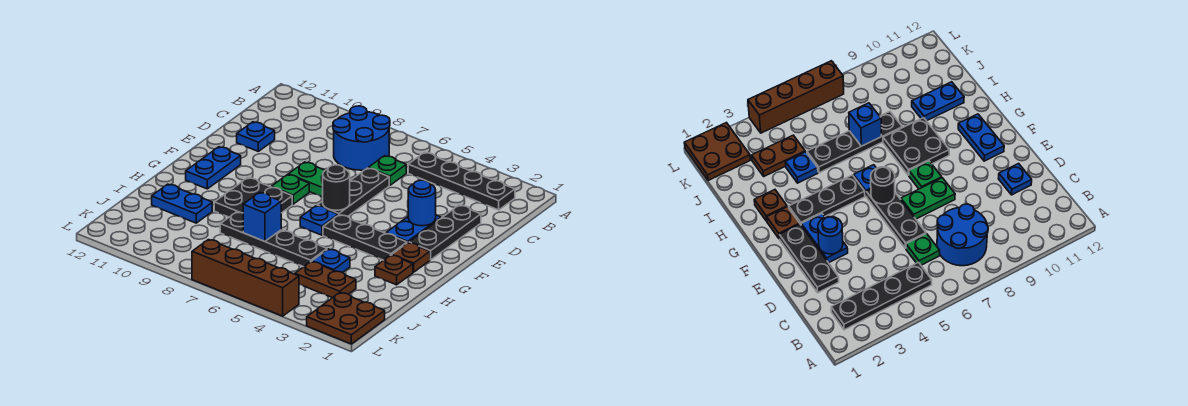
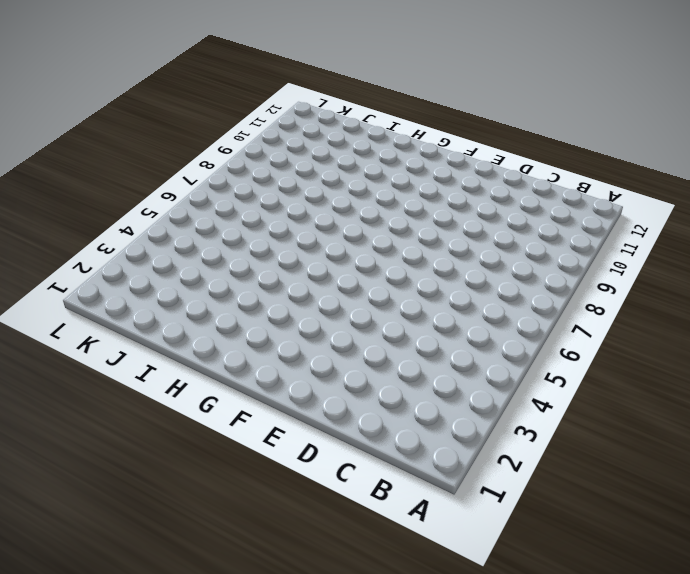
none -> black plate B2:B5 level 1
none -> blue round brick B7:C8 level 1
none -> green plate C6 level 1

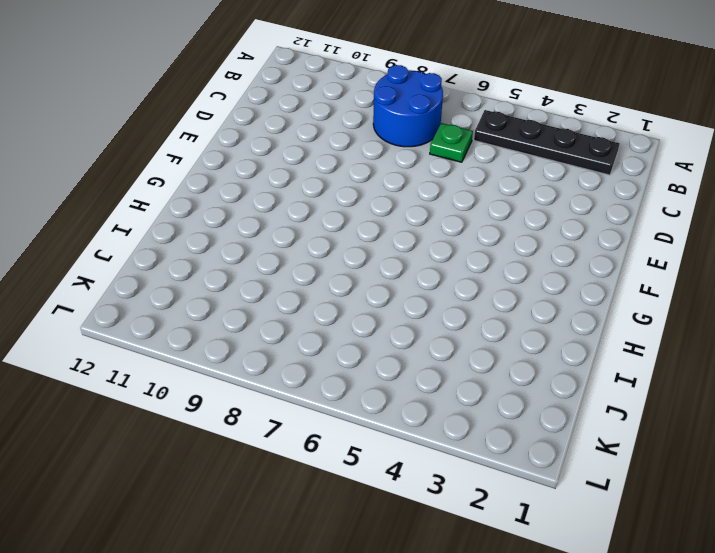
none -> black plate D2:F2 level 1
none -> black plate D6:F6 level 1
none -> blue plate D11 level 1

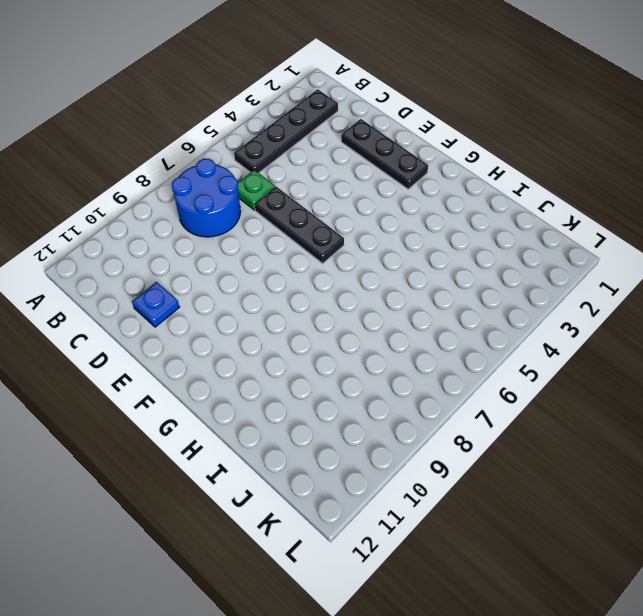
none -> blue plate E3:F3 level 1
none -> green plate E7:E8 level 1
none -> green plate F8 level 1

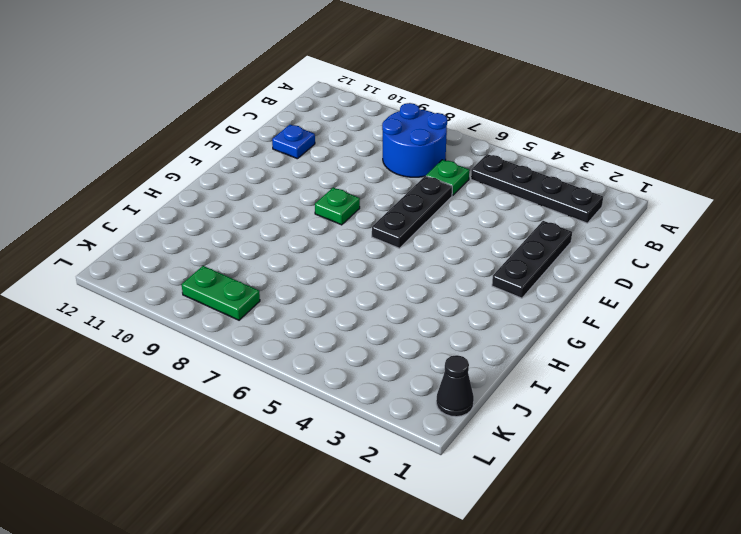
black cone K1 level 1 -> brown plate K1:L2 level 1
green plate K8:K9 level 1 -> green plate E7:E8 level 1
none -> blue plate E3:F3 level 1
none -> blue plate F11:G11 level 1
none -> brown plate G2 level 1

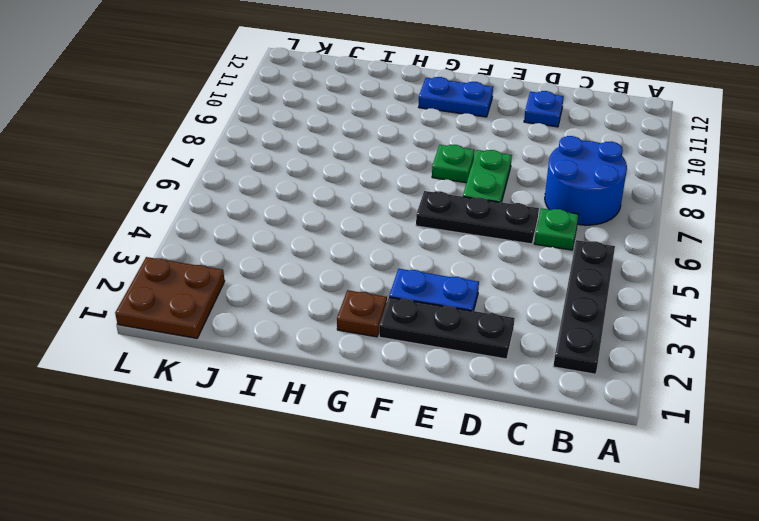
none -> black plate G3:G5 level 1
none -> blue plate G6 level 1
none -> black plate G8:H9 level 1

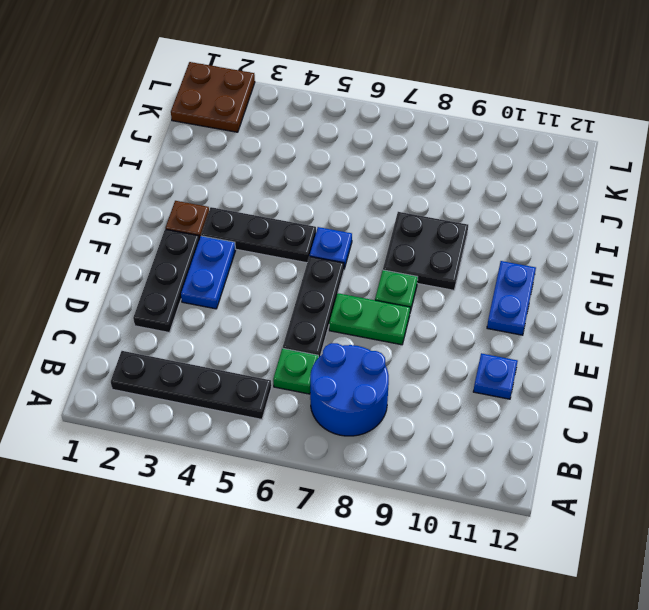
none -> brown plate H2 level 1
none -> blue plate I4 level 1
none -> black plate I5:I8 level 1

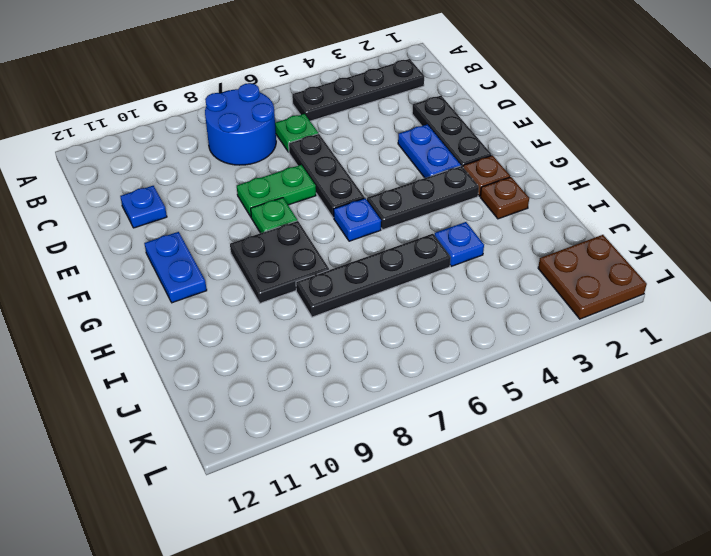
none -> blue plate I10:I11 level 1
none -> brown plate J3:J4 level 1
none -> brown brick L4:L7 level 1

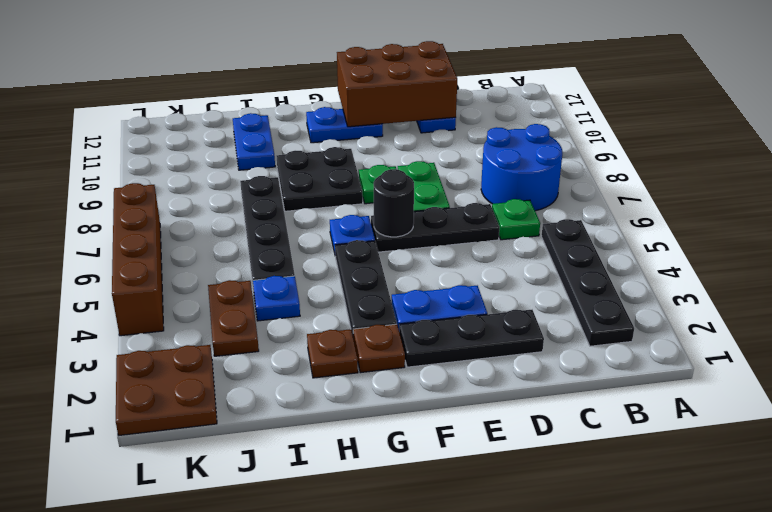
brown brick D11:F12 level 2 -> none
none -> blue round brick E3 level 2
none -> blue brick I7 level 2

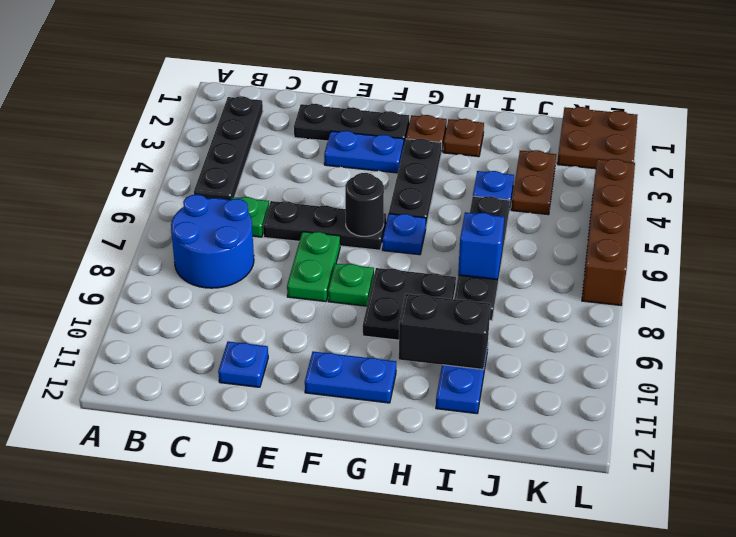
black brick H10:I10 level 2 -> none
none -> blue round brick E3 level 2

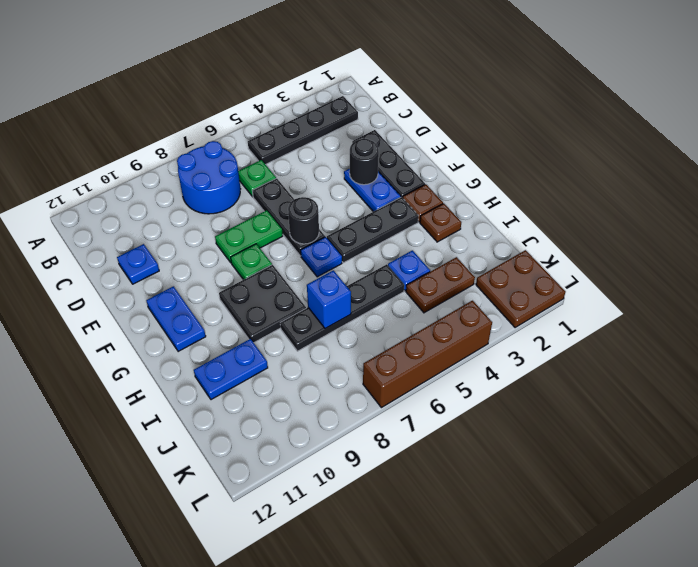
black round brick E3 level 2 -> blue round brick E3 level 2

